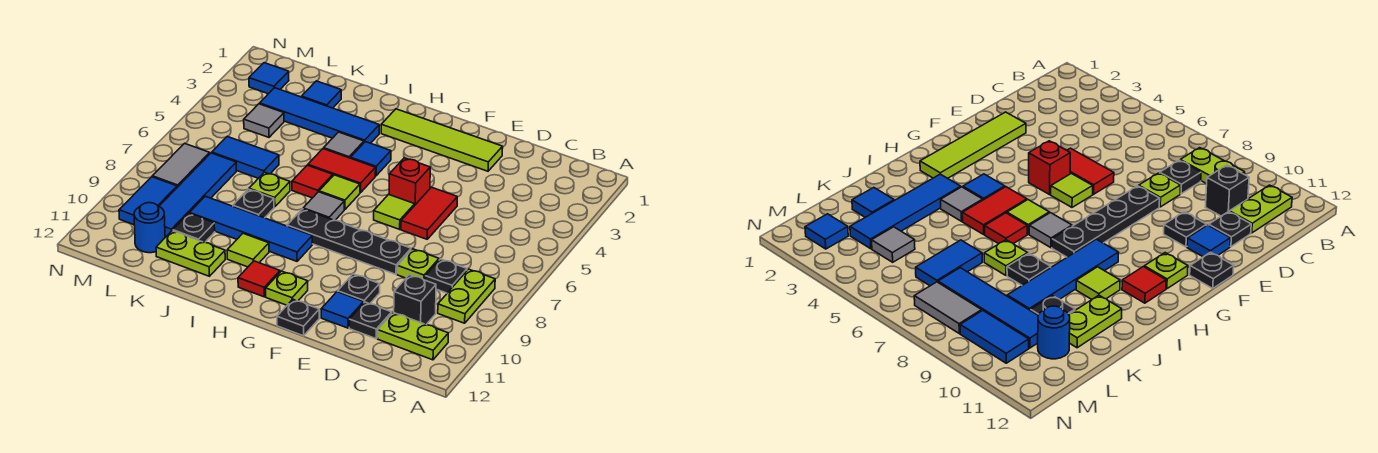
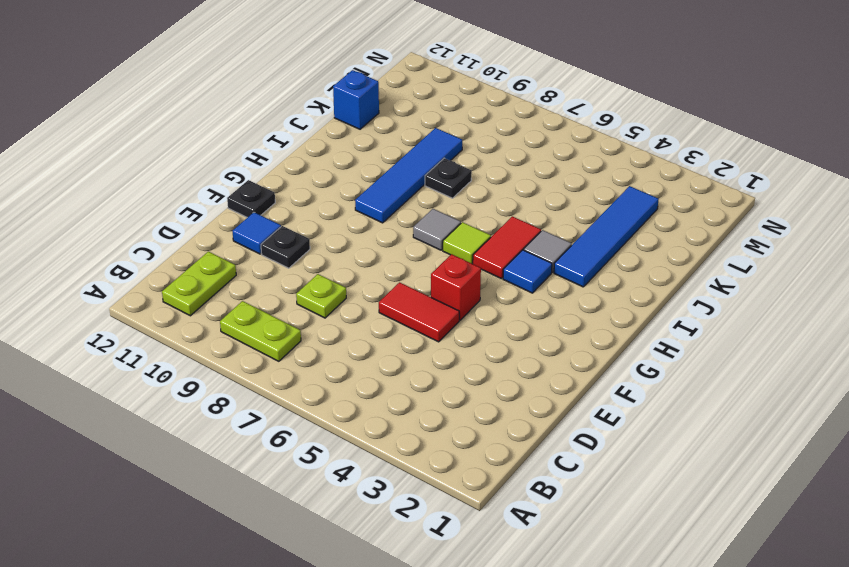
blue brick K12 level 1 -> none
none -> black plate C8 level 1
none -> black brick C10 level 1
none -> black plate D11 level 1
none -> lime tile E2:H2 level 1

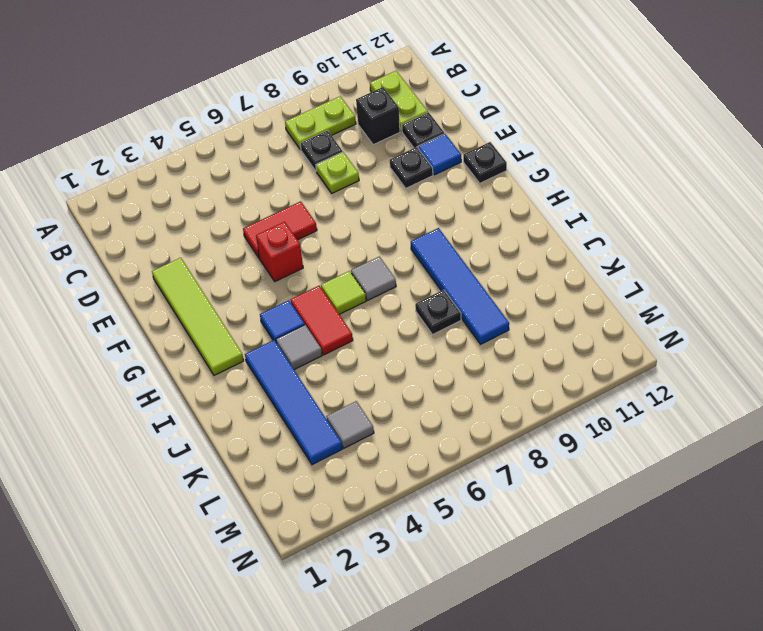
none -> black plate E8:H8 level 1
none -> lime tile F6 level 1
none -> lime plate G11 level 1
none -> red tile H11 level 1

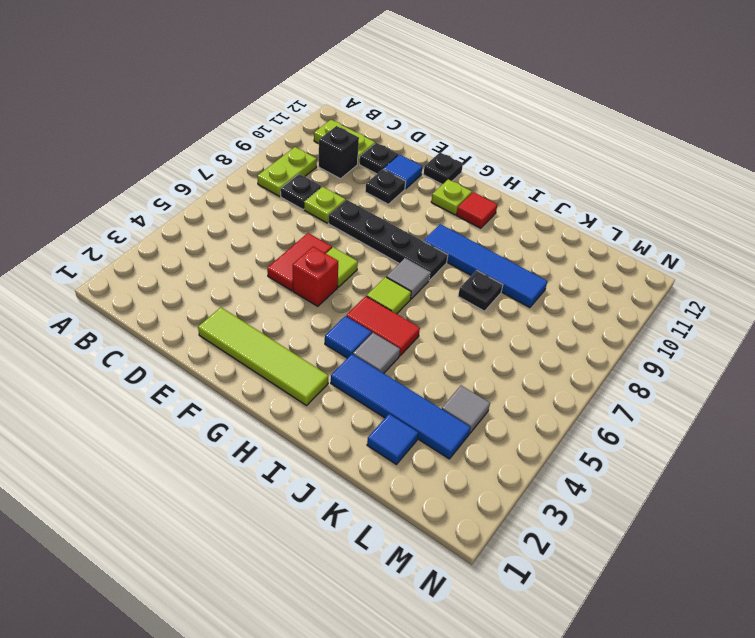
none -> red tile I6 level 1
none -> lime tile I10 level 1
none -> lime plate J7 level 1
none -> lime plate J11:K11 level 1

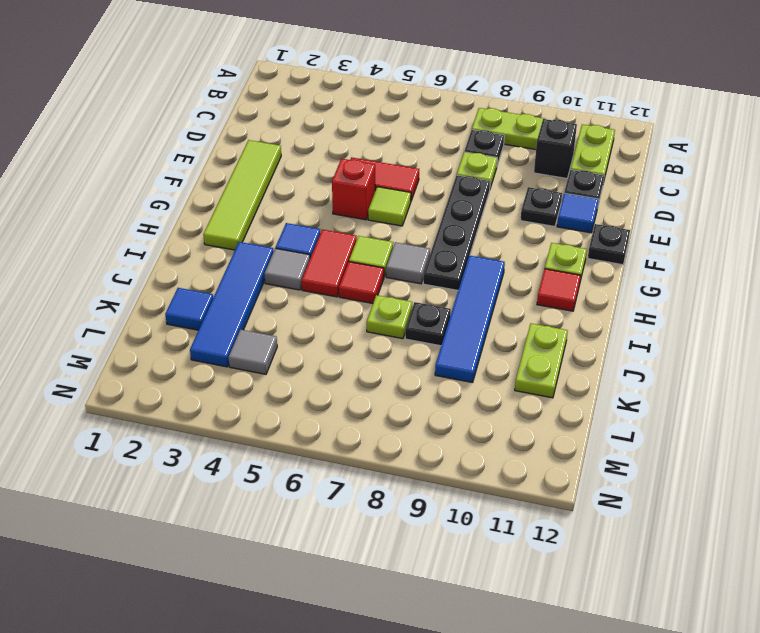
none -> lime tile I10 level 1
none -> blue tile K6:L6 level 1
none -> black plate K10 level 1
none -> blue tile L7:L10 level 1

